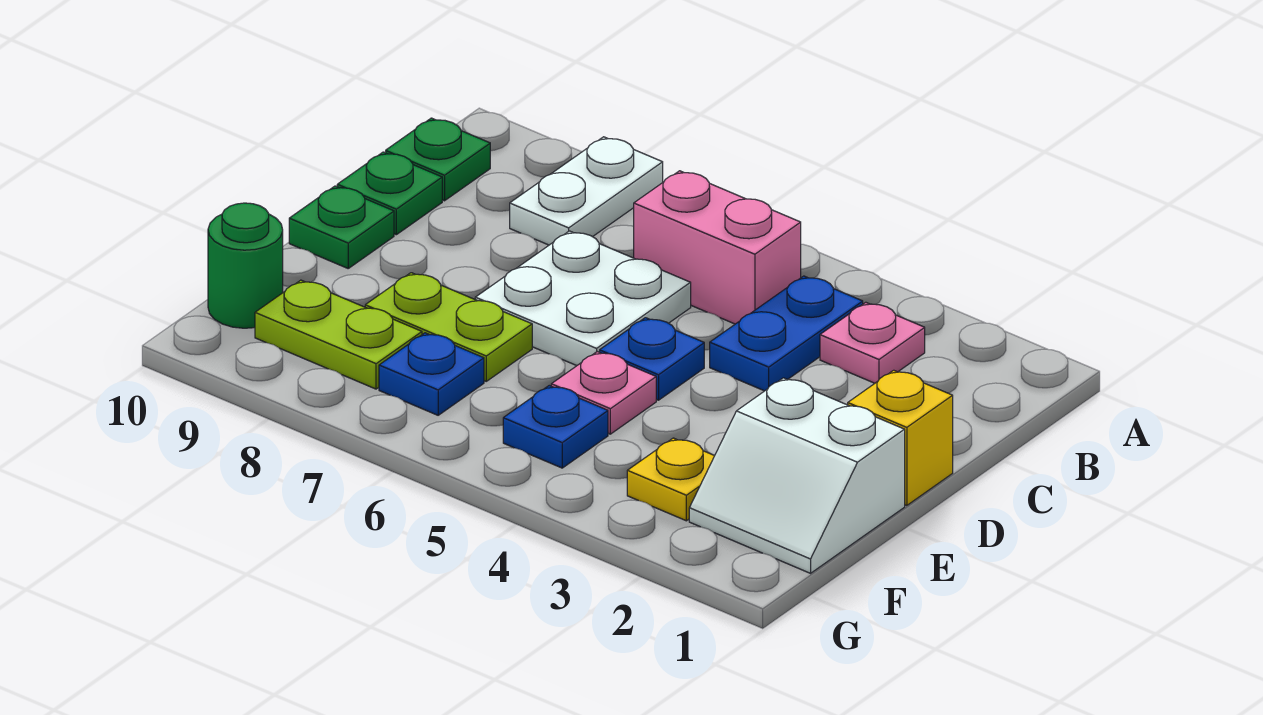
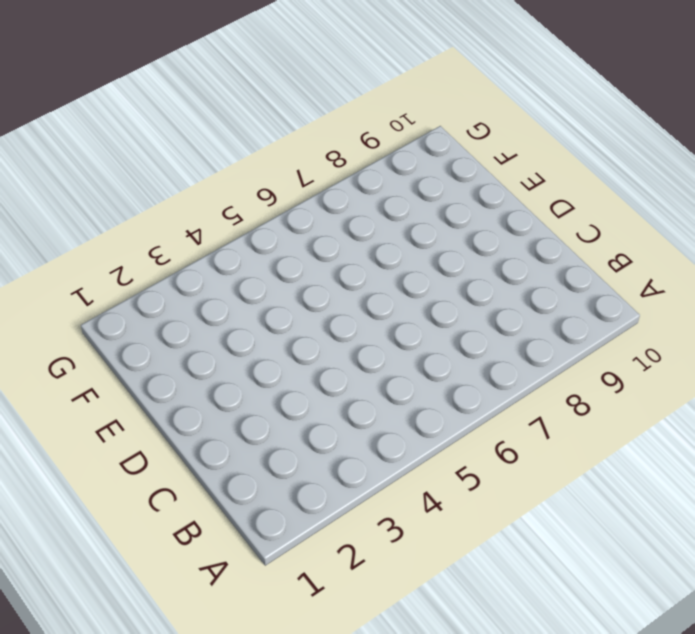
none -> white plate A8:B8 level 1
none -> pink plate B3 level 1
none -> blue plate B4:C4 level 1

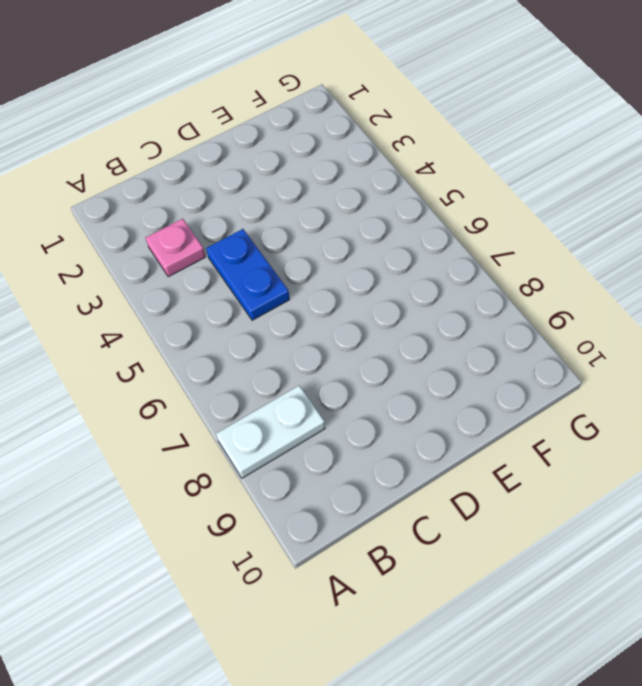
blue plate C4:C5 level 1 -> blue plate B4:C4 level 1
none -> pink brick B5:B6 level 1
none -> green plate B10 level 1
none -> white plate C6:D7 level 1

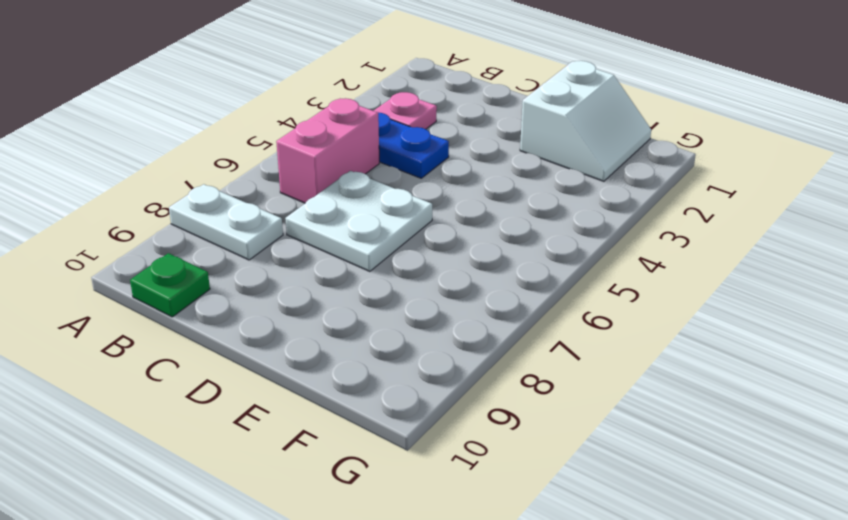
none -> green plate C10 level 1
none -> yellow brick D1 level 1
none -> blue plate D5 level 1

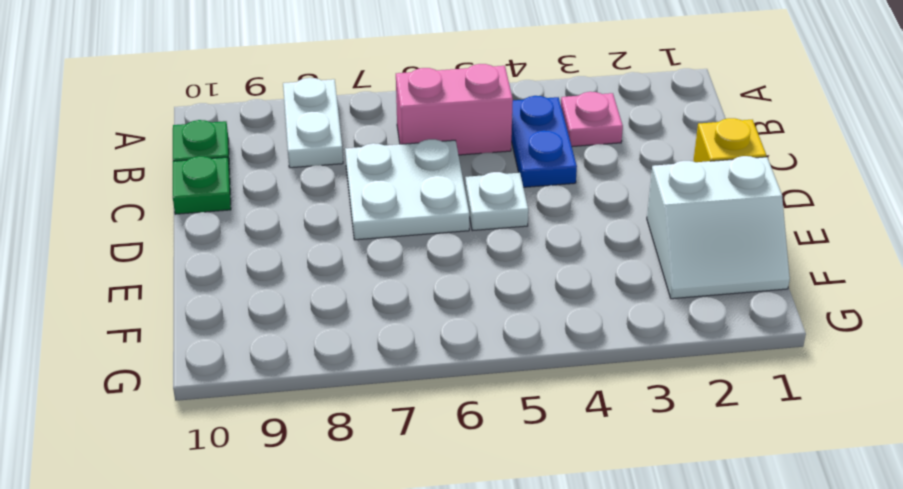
white plate D5 level 1 -> blue plate D5 level 1
none -> green plate D10 level 1
none -> pink plate E5 level 1
none -> lime plate E7:E8 level 1

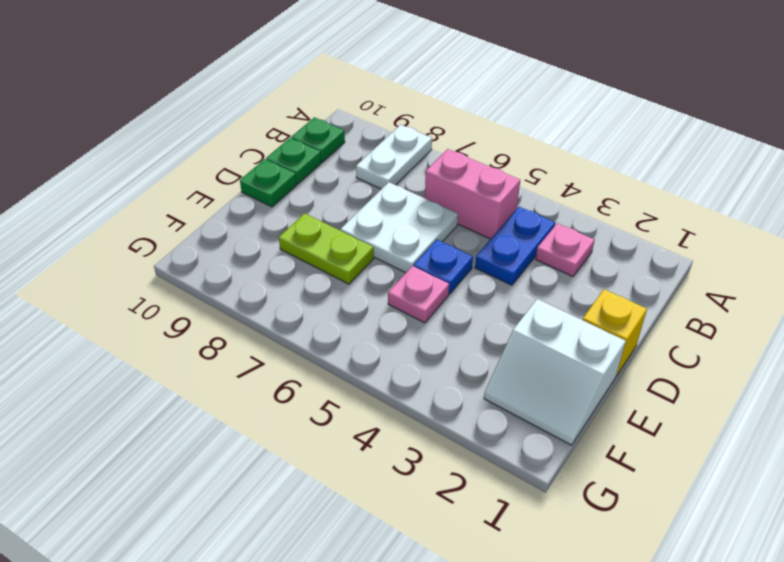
none -> yellow plate F3 level 1
none -> blue plate F5 level 1
none -> blue plate F7 level 1

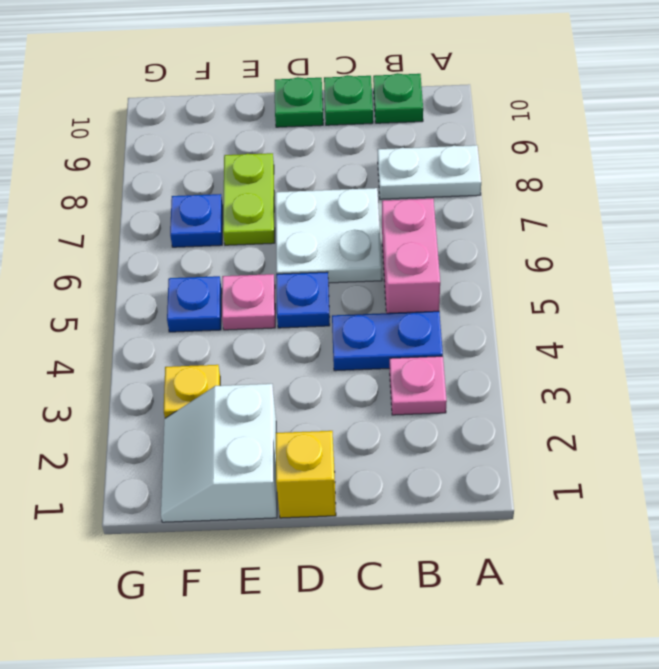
none -> lime plate F8:F9 level 1
none -> green round brick F10 level 1

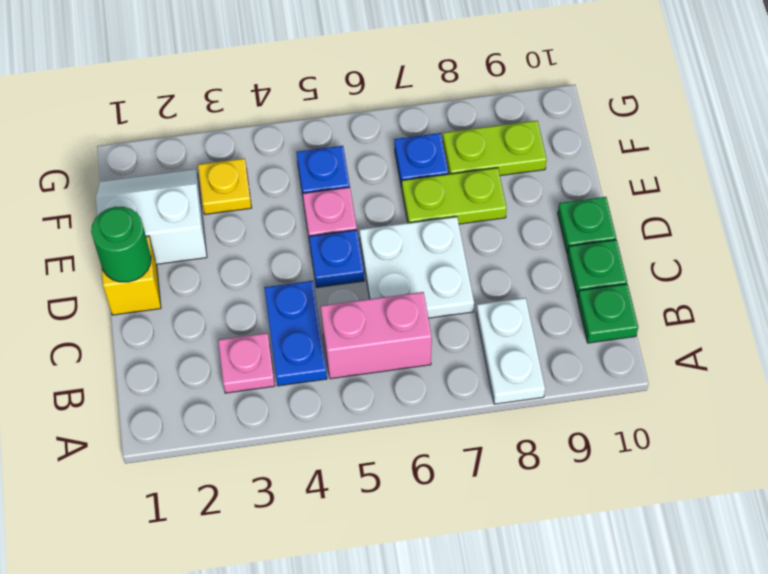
green round brick D1 level 2 -> green round brick F10 level 1

